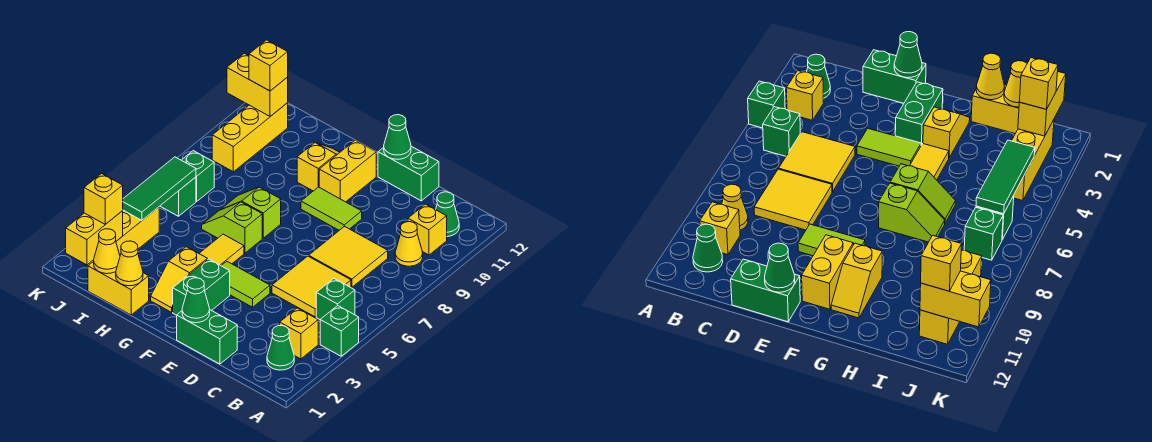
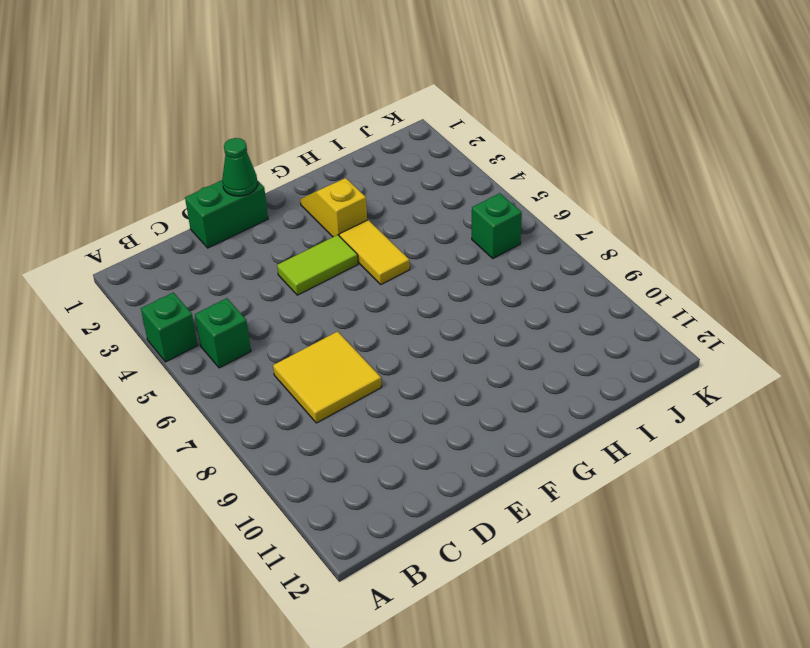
none -> green cone B2 level 1
none -> yellow brick B3 level 1
none -> yellow cone B9 level 1
none -> yellow brick B10 level 1

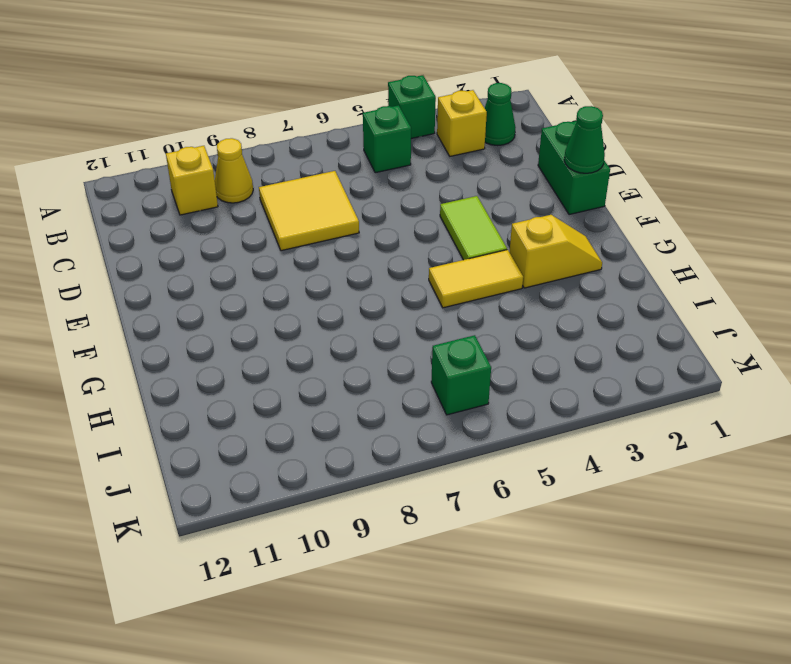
none -> green cone B11 level 1
none -> yellow tile C5:D6 level 1
none -> green brick D12:E12 level 1
none -> lime tile E9:F9 level 1

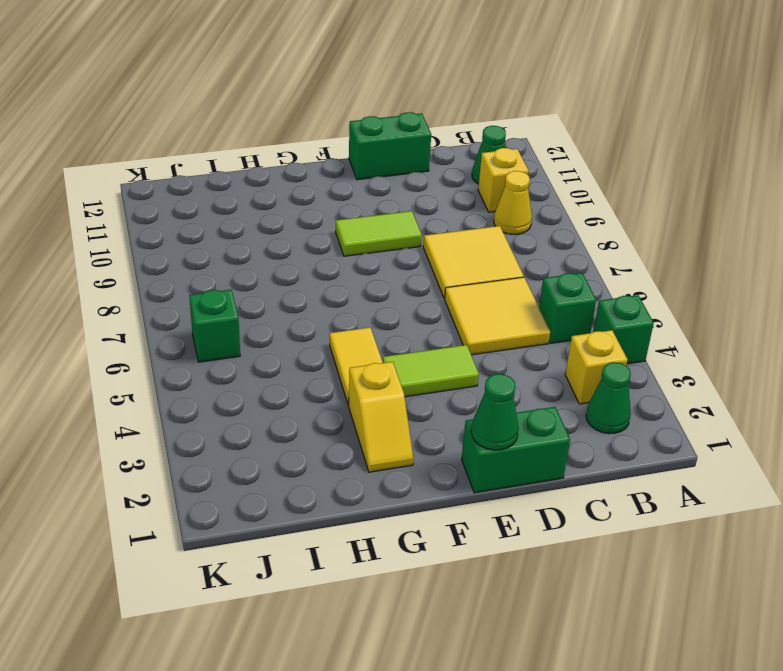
none -> green brick F2:F3 level 1
none -> yellow brick F10:F11 level 1
none -> lime slope G6:H6 level 1 top G
none -> lime slope G7:H7 level 1 top G

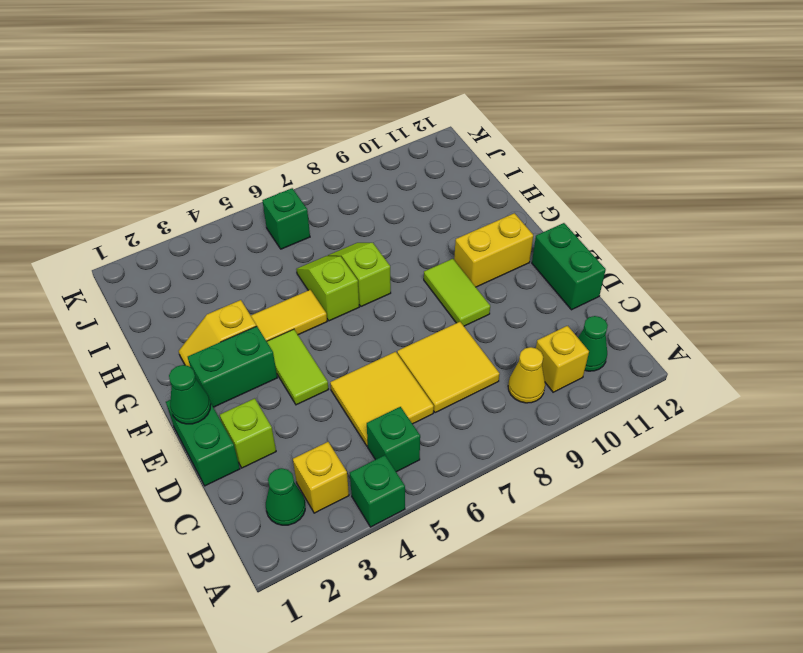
lime brick D2 level 1 -> none
none -> yellow slope G10:G11 level 1 top 10
none -> yellow brick H1:I1 level 1
none -> yellow brick J2:J4 level 1
none -> green brick J7 level 1

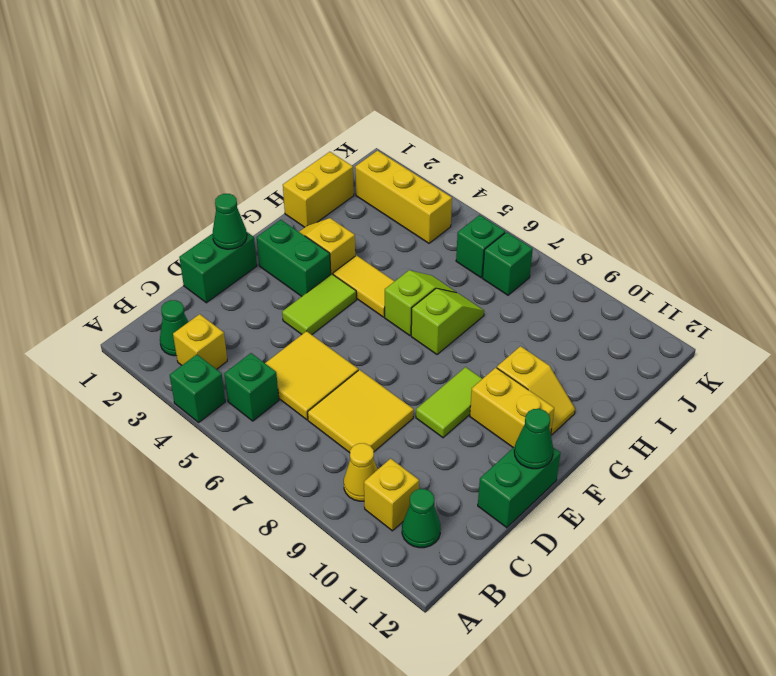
none -> yellow brick J9:J11 level 1
none -> yellow cone H1 level 2
none -> yellow cone I1 level 2
none -> yellow brick J1:J2 level 2

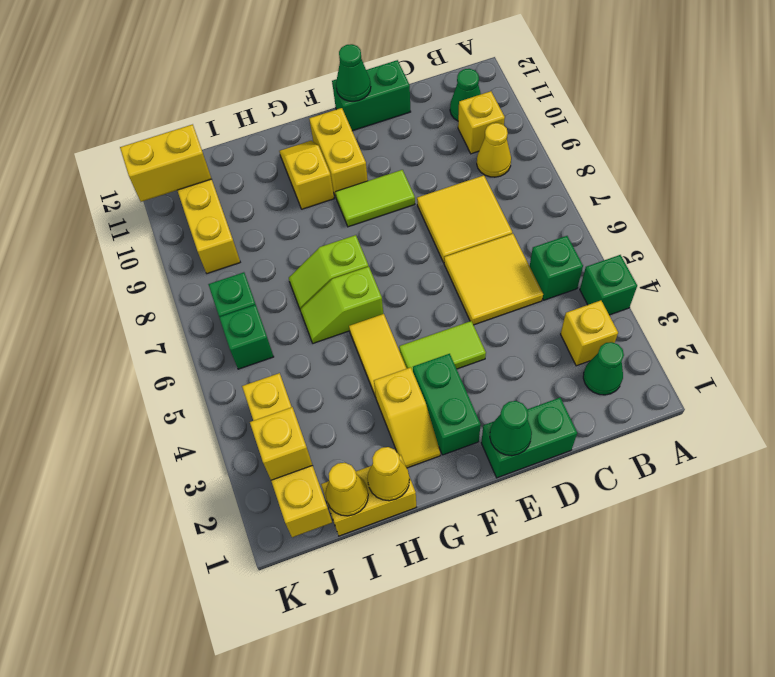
none -> green tile J4:J6 level 2
none -> yellow brick J11 level 3

